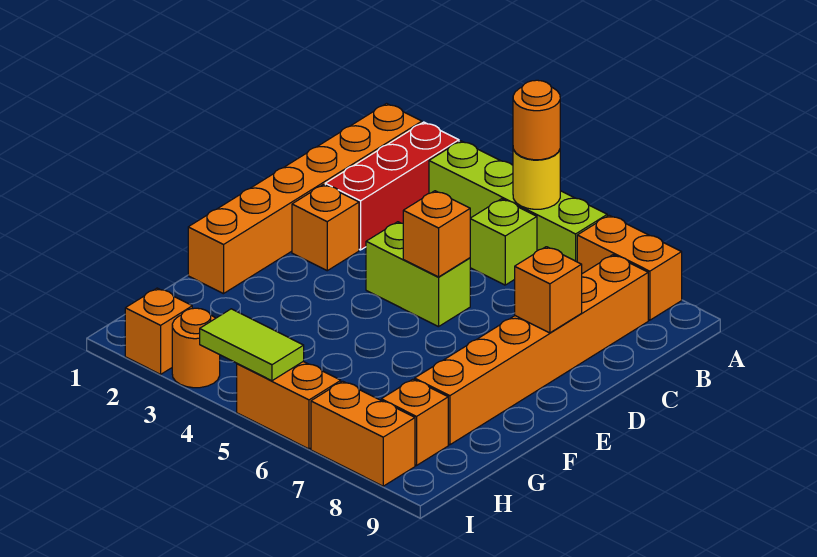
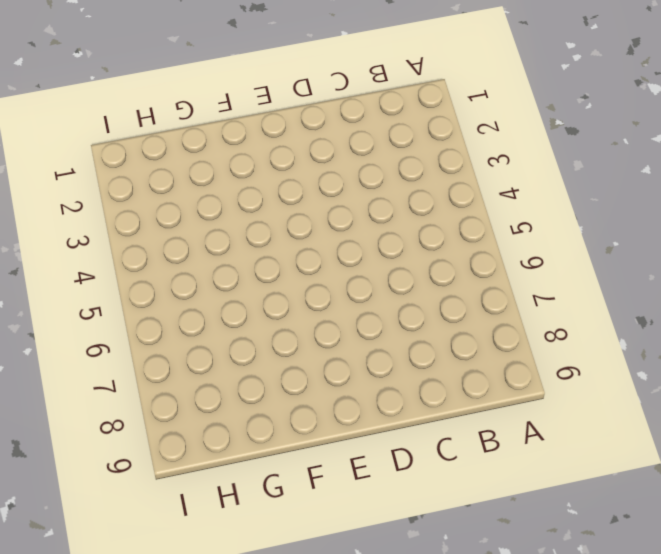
none -> orange brick A1:F1 level 1
none -> red brick A2:C2 level 1
none -> lime brick A3:A6 level 1

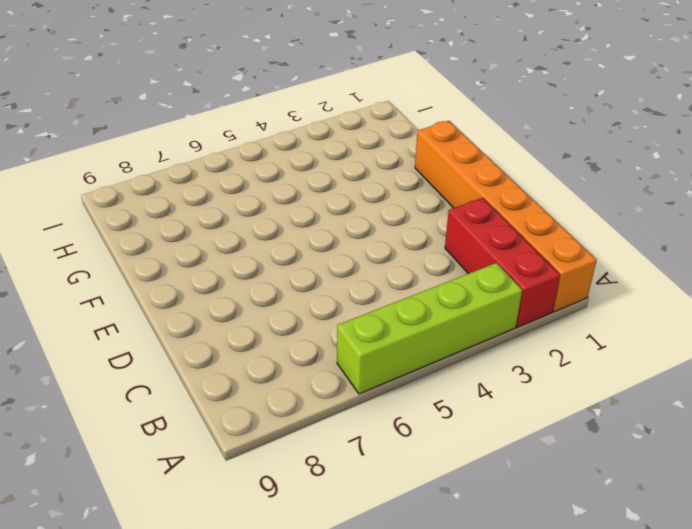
none -> orange brick A7:A8 level 1
none -> lime brick B5 level 1
none -> orange brick B8:G8 level 1

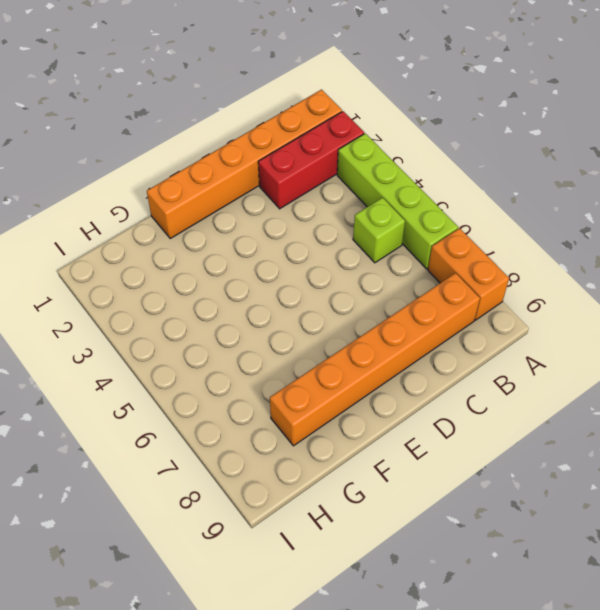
none -> orange brick D2 level 1
none -> lime brick D4:D5 level 1
none -> orange brick H8 level 1

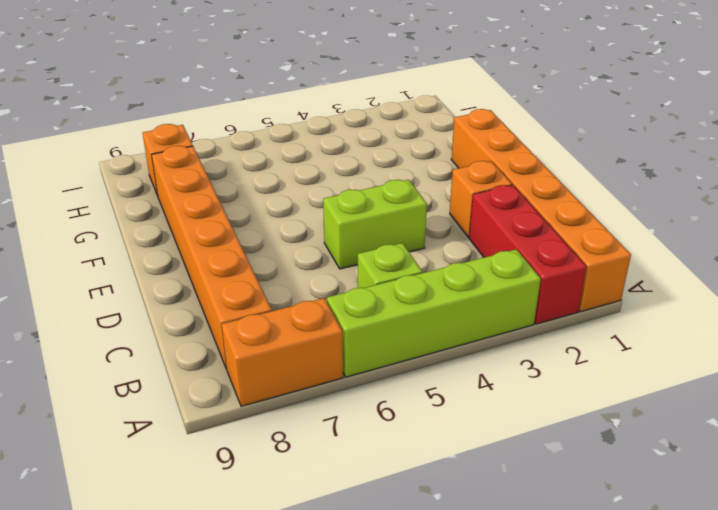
none -> orange brick I2 level 1
none -> orange round brick I3 level 1
none -> orange brick I5:I6 level 1

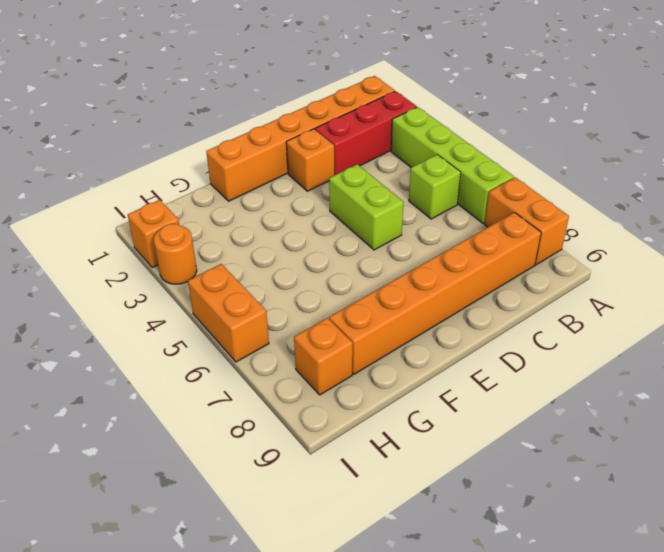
none -> orange brick I7:I8 level 1
none -> yellow round brick A5 level 2
none -> orange brick D5 level 2

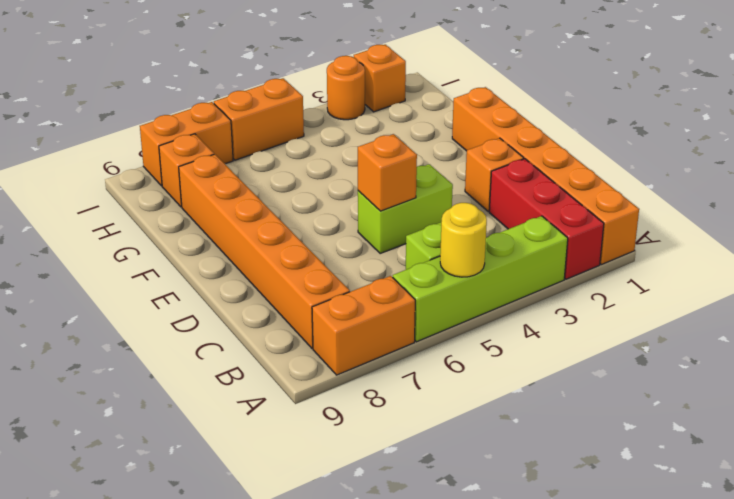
none -> orange brick D8 level 2
none -> lime tile I4:I5 level 2
none -> orange round brick A5 level 3

